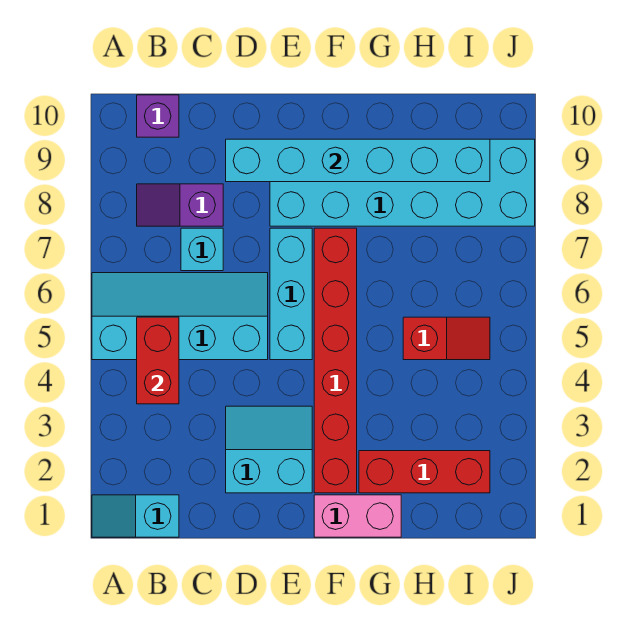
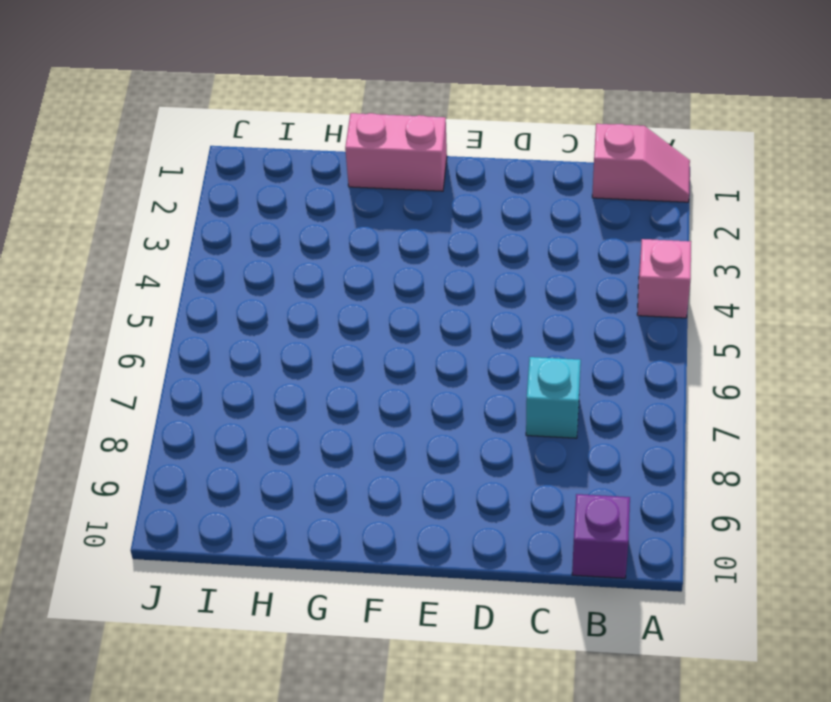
pink slope A1:B1 level 1 top B -> cyan slope A1:B1 level 1 top B
pink brick A4 level 1 -> none
none -> cyan slope A5:D6 level 1 top 5
none -> purple slope B8:C8 level 1 top C
none -> cyan slope D2:E3 level 1 top 2

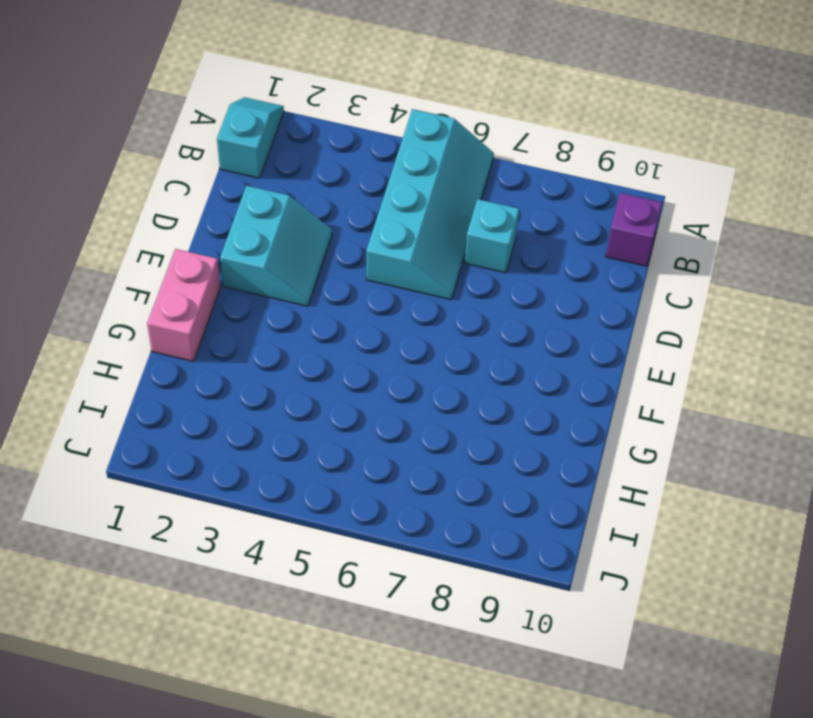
none -> purple slope B8:C8 level 1 top C
none -> cyan brick E5:E7 level 1
none -> cyan brick E8:J9 level 1

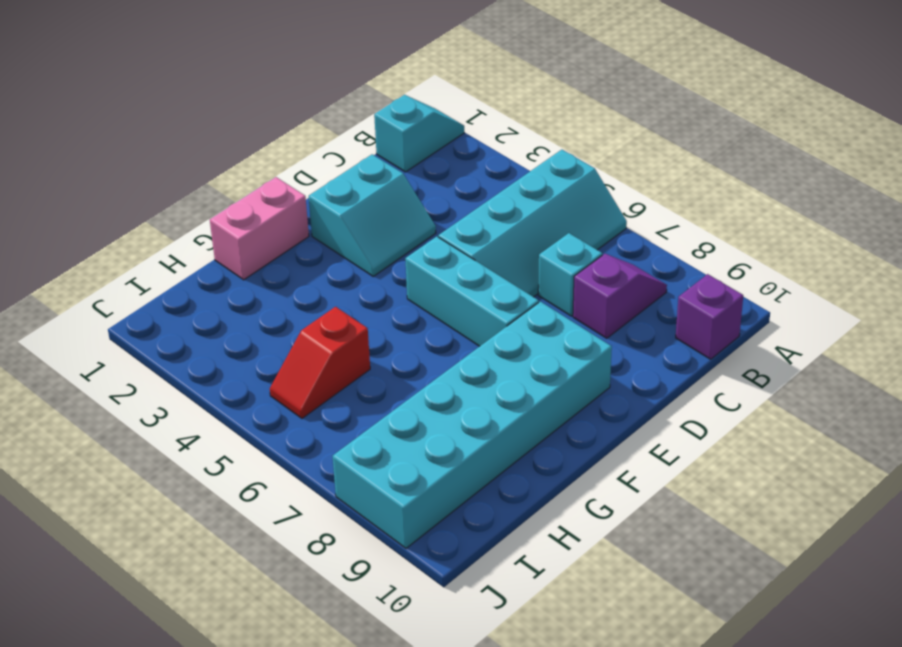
none -> red brick F2:F7 level 1
none -> red brick G2:I2 level 1
none -> red brick B4:B5 level 2

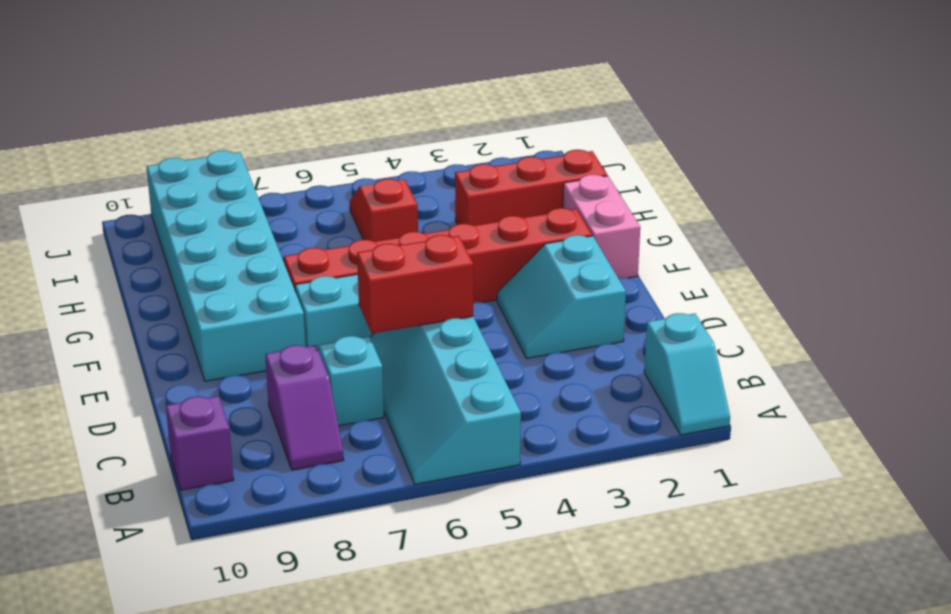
red brick D5:D6 level 2 -> red brick B4:B5 level 2
red brick H1:H3 level 1 -> red brick G2:I2 level 1
none -> cyan brick D9:I9 level 2

